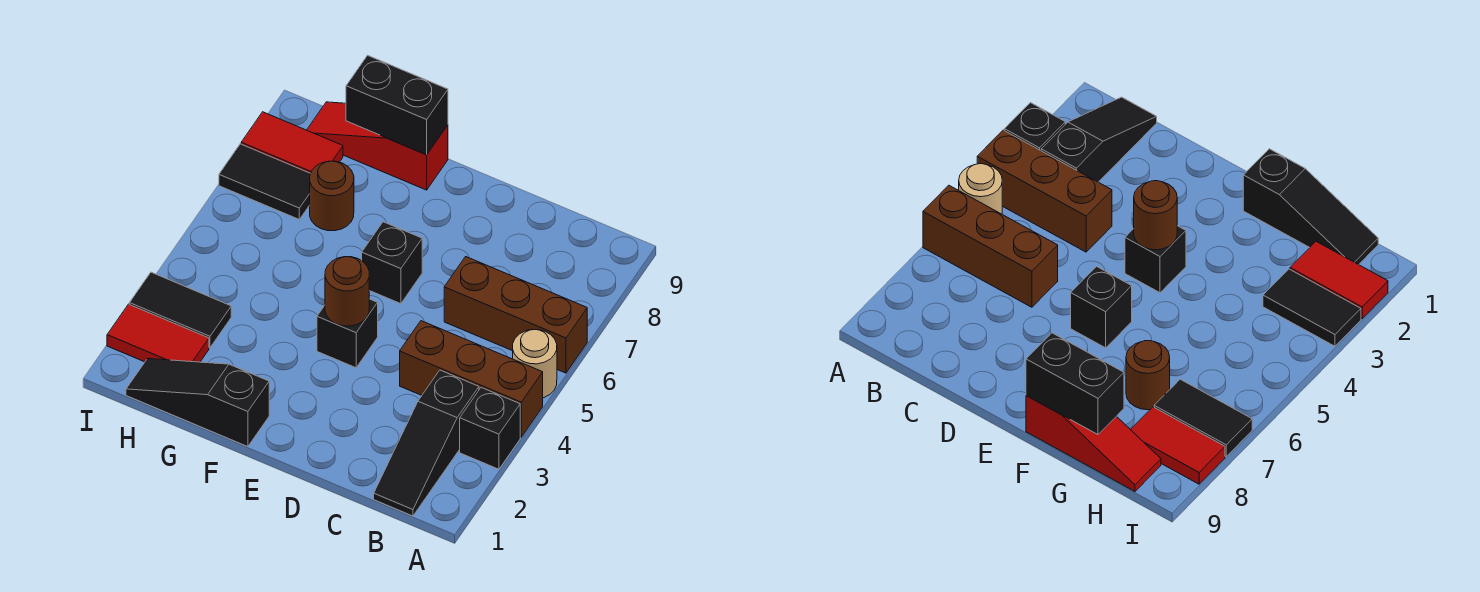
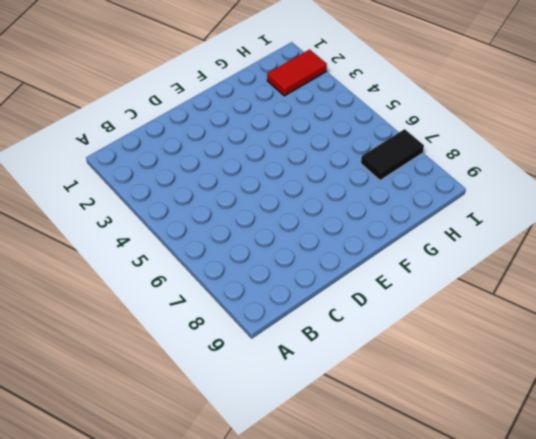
none -> black brick A3 level 1
none -> brown brick A4:C4 level 1
none -> tan round brick A5 level 1

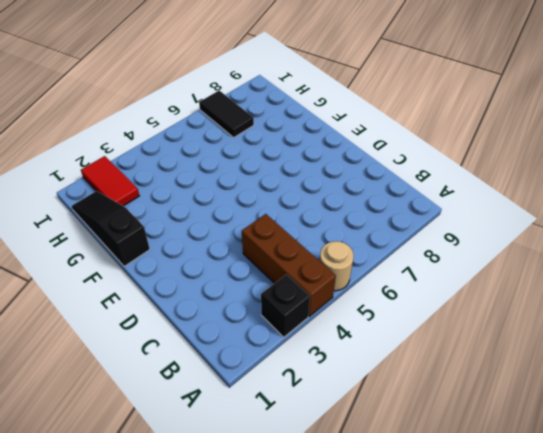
none -> brown brick A6:C6 level 1
none -> black slope B1:B3 level 1 top 3
none -> black brick E4 level 1

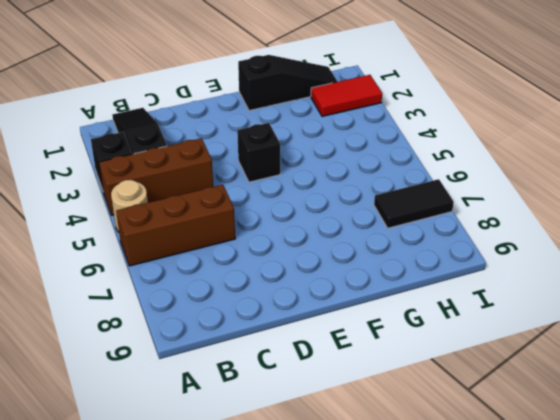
none -> black brick E6 level 1
none -> red slope F9:H9 level 1 top F
none -> brown round brick G7 level 1

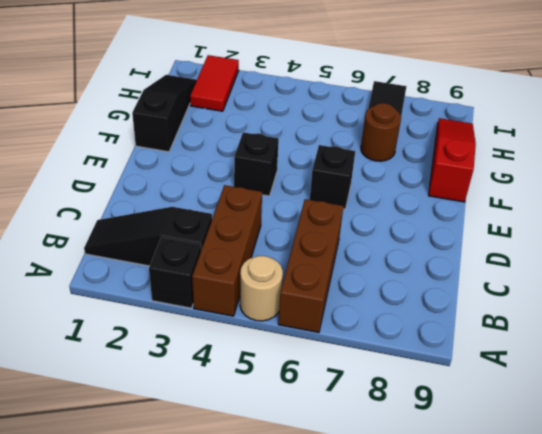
none -> black tile H3:I3 level 1
none -> red tile H8:I8 level 1
none -> brown round brick E4 level 2

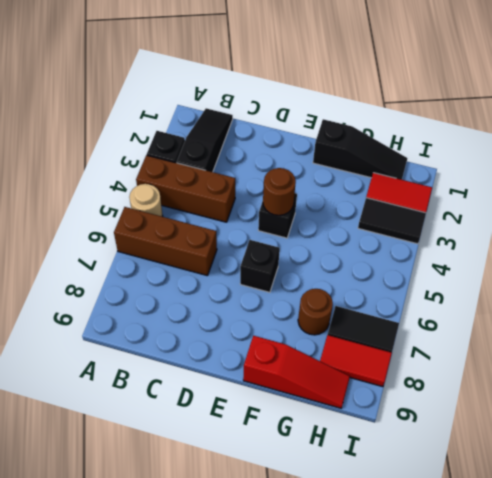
none -> black brick F9:G9 level 2

